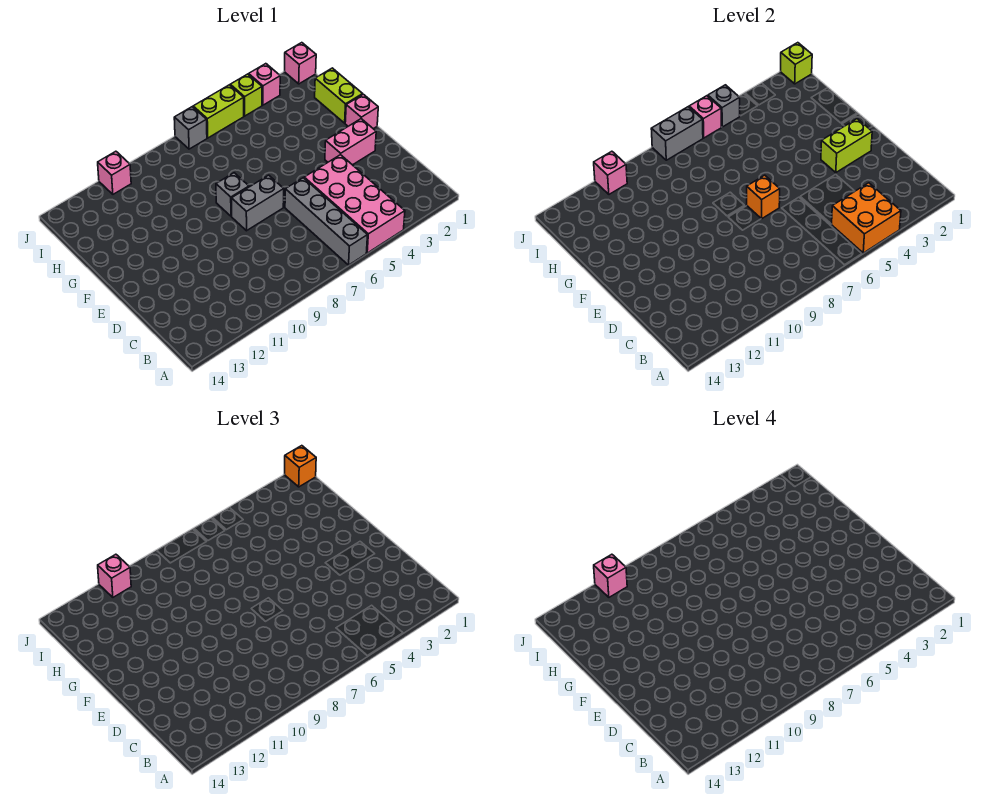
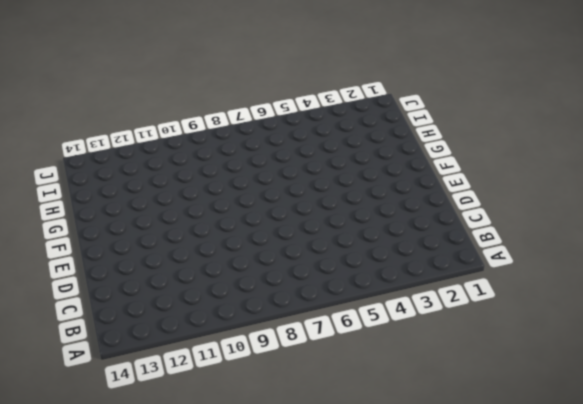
none -> pink brick A4:D5 level 1
none -> grey brick A6:D6 level 1
none -> pink brick E2:E3 level 1

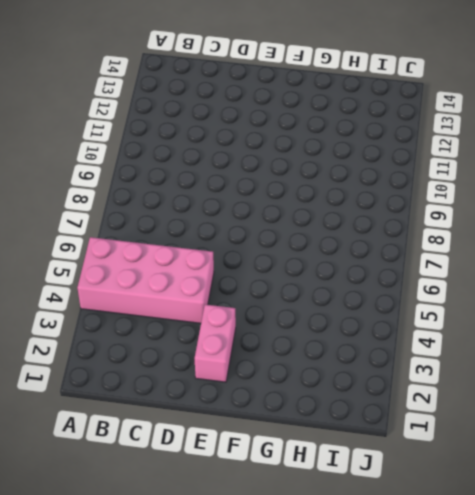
none -> grey brick A6:D6 level 1
none -> grey brick E7:E8 level 1
none -> pink brick F1 level 1

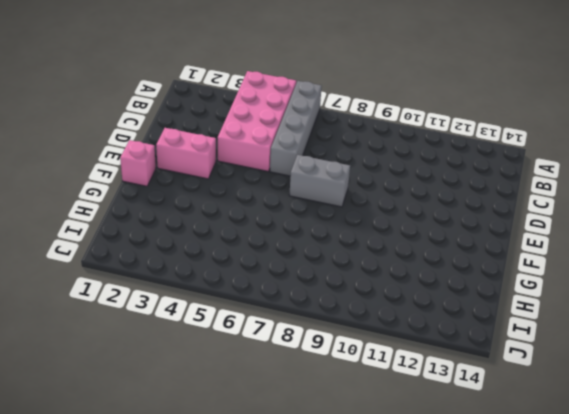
none -> grey brick F8 level 1
none -> lime brick G1:H1 level 1
none -> pink brick J1 level 1

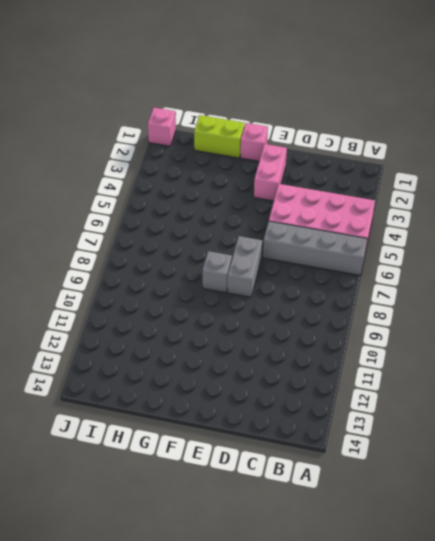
none -> pink brick J3 level 1
none -> lime brick J4 level 1
none -> lime brick J5:J6 level 1

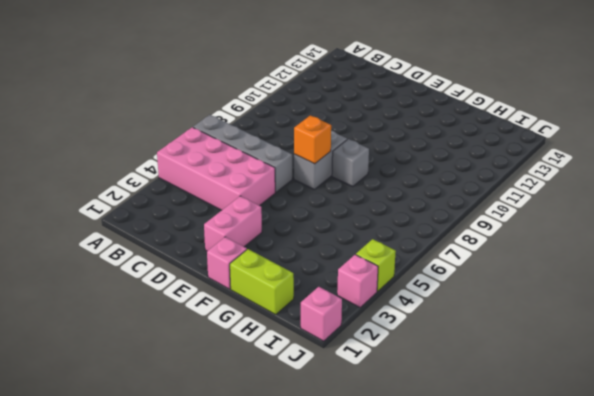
none -> lime brick J5:J6 level 1
none -> grey brick J7 level 1
none -> pink brick J11 level 1

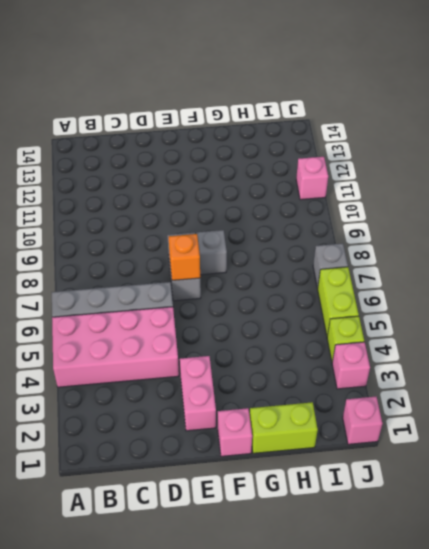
none -> orange brick A4:B5 level 2
none -> lime brick E2:E3 level 2
none -> lime brick J1 level 2

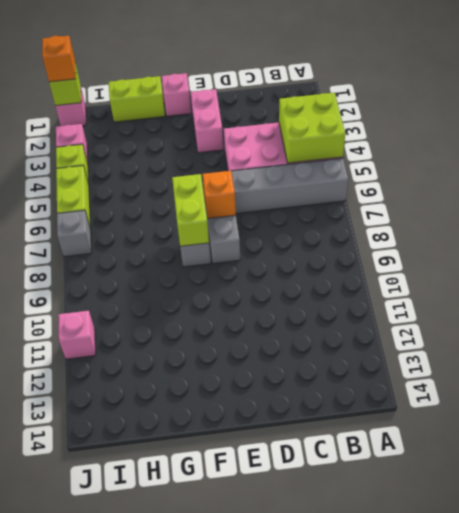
lime brick A4:B5 level 2 -> orange brick A4:B5 level 2
lime brick F7:F8 level 2 -> lime brick E2:E3 level 2
none -> grey brick J5 level 2
none -> pink brick J6 level 2
none -> grey brick J7:J8 level 2

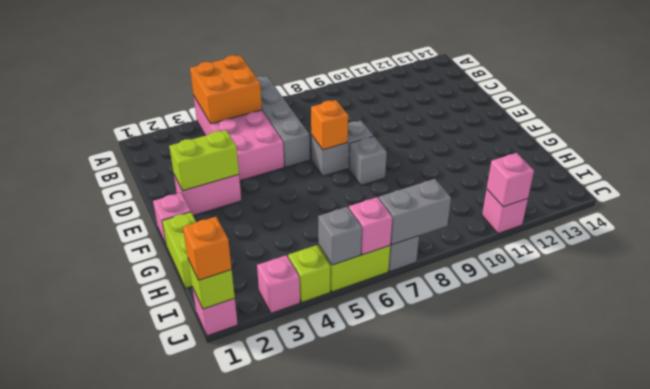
none -> pink brick J11 level 3
none -> pink brick J11 level 4

